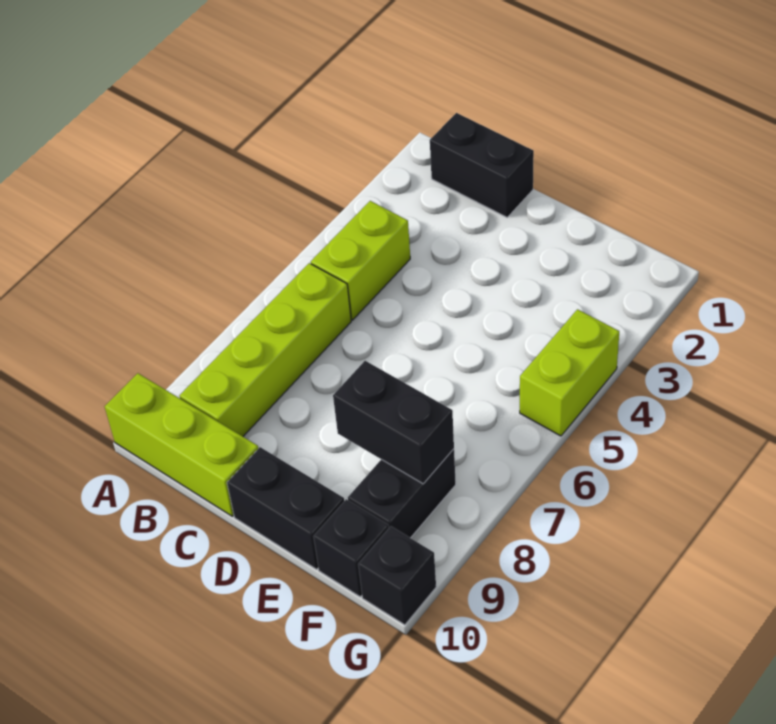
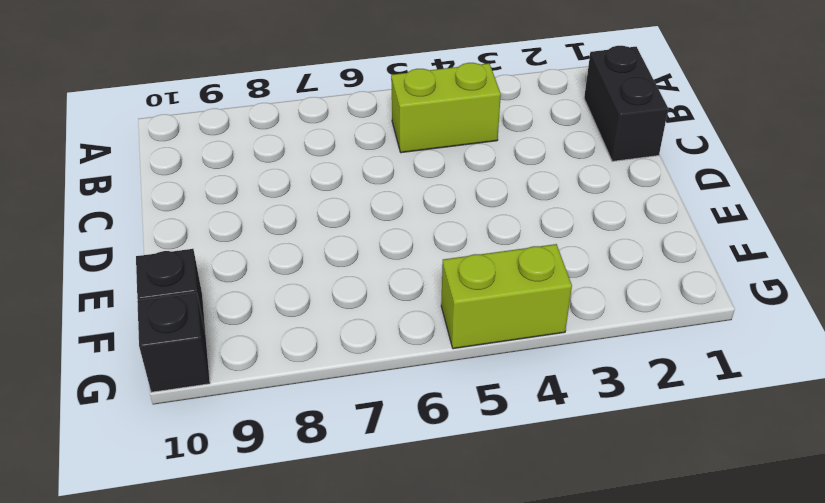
none -> lime brick A10:C10 level 1
none -> lime brick B6:B9 level 1

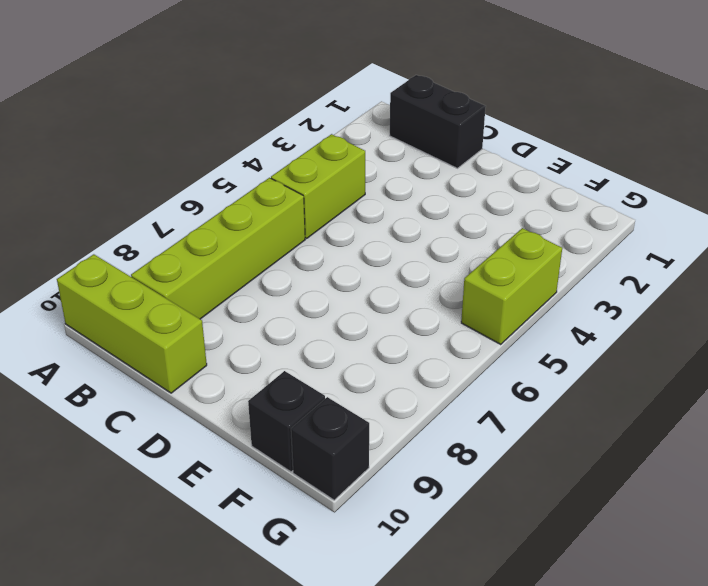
none -> black brick D10:E10 level 1
none -> black brick F8:F9 level 1

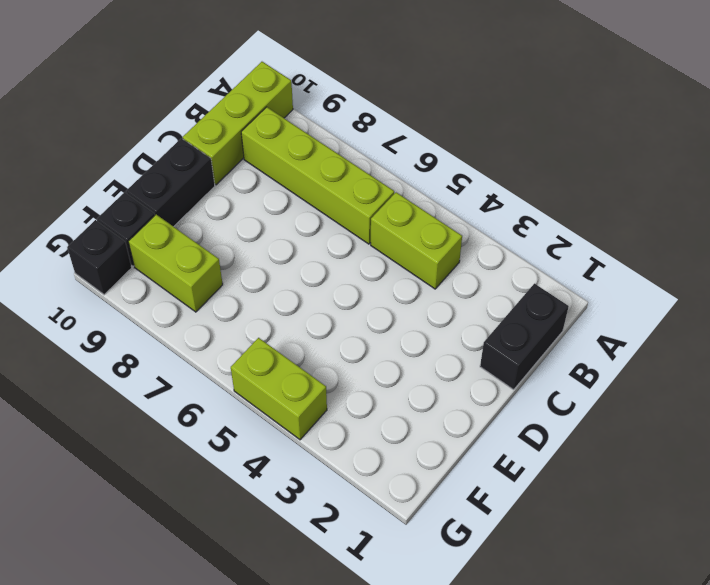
lime brick F8:F9 level 1 -> black brick F8:F9 level 1
none -> black brick E8:F8 level 2

